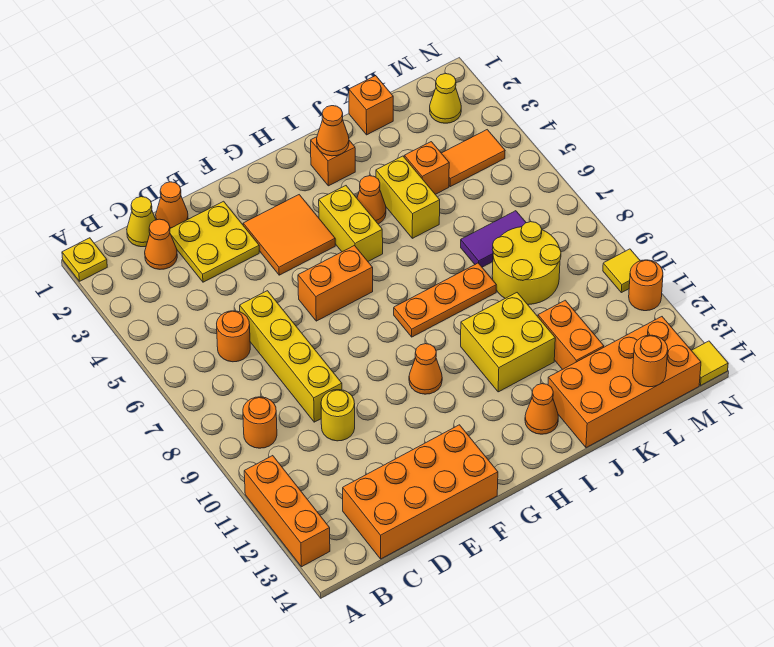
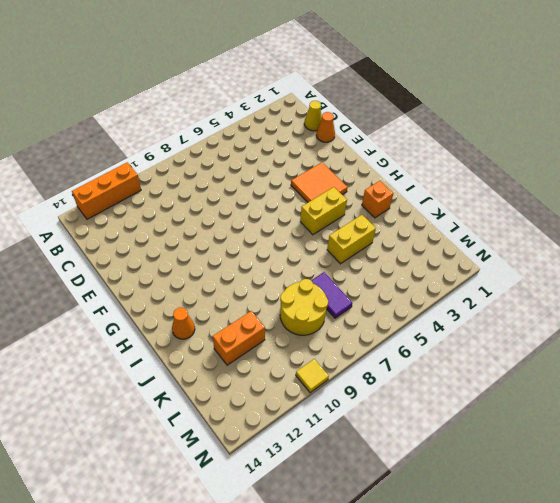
none -> yellow plate A1 level 1
none -> orange round brick B9 level 1
none -> orange cone C2 level 1
none -> orange round brick C6 level 1

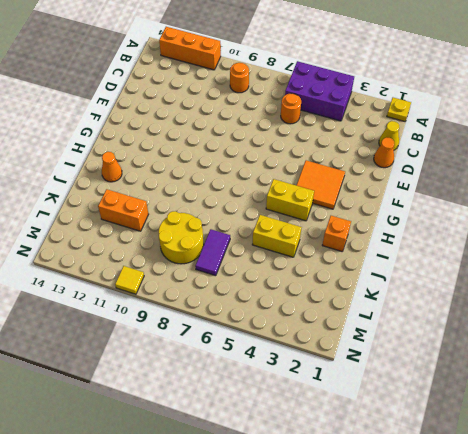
purple brick A4:B6 level 1 -> none
none -> orange cone C2 level 1
none -> orange brick C13:F14 level 1
none -> yellow plate D2:E3 level 1
none -> yellow brick D6:D9 level 1

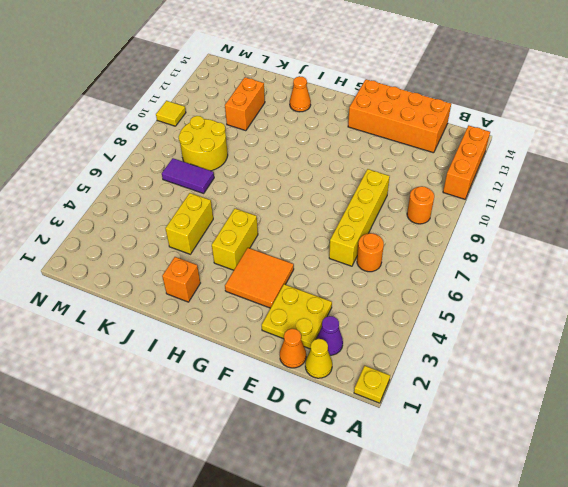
purple cone C2 level 1 -> orange cone C2 level 1
none -> yellow round brick D10 level 1
none -> orange brick F6:G6 level 1
none -> orange cone G10 level 1
none -> orange plate H8:J8 level 1

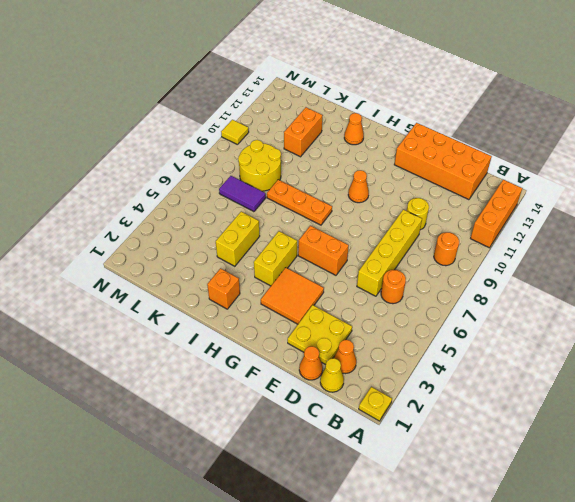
none -> orange cone I4 level 1
none -> yellow brick I10:J11 level 1
none -> orange brick J13:M14 level 1
none -> orange brick K1 level 1

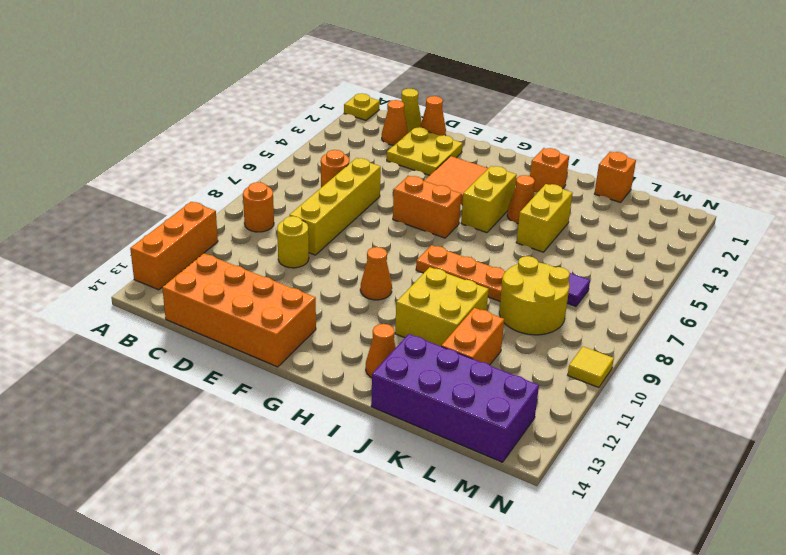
purple brick J13:M14 level 1 -> orange brick J13:M14 level 1
none -> orange brick K4 level 1
none -> orange tile L4:M4 level 1
none -> yellow cone M2 level 1
none -> orange round brick N11 level 1

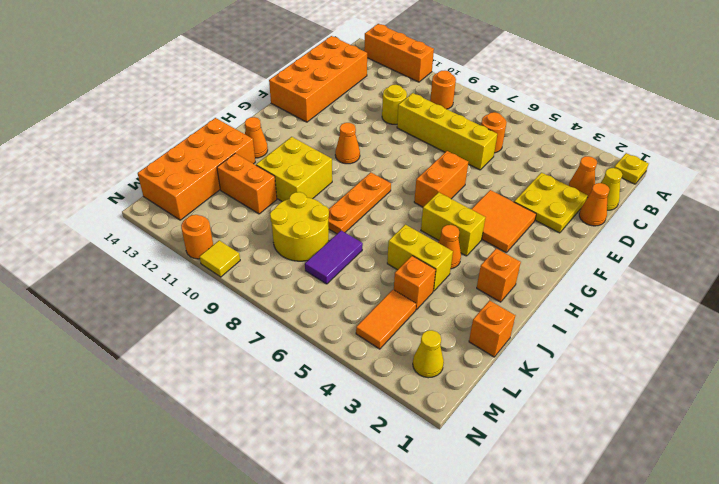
none -> yellow tile N14 level 1
none -> orange cone I2 level 2
none -> orange round brick L14 level 2

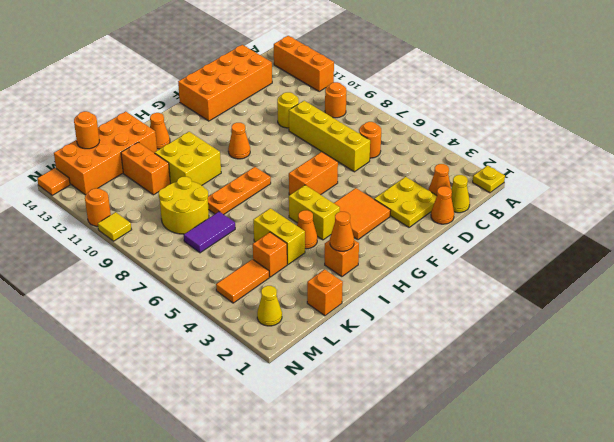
orange tile N14 level 1 -> yellow tile N14 level 1

